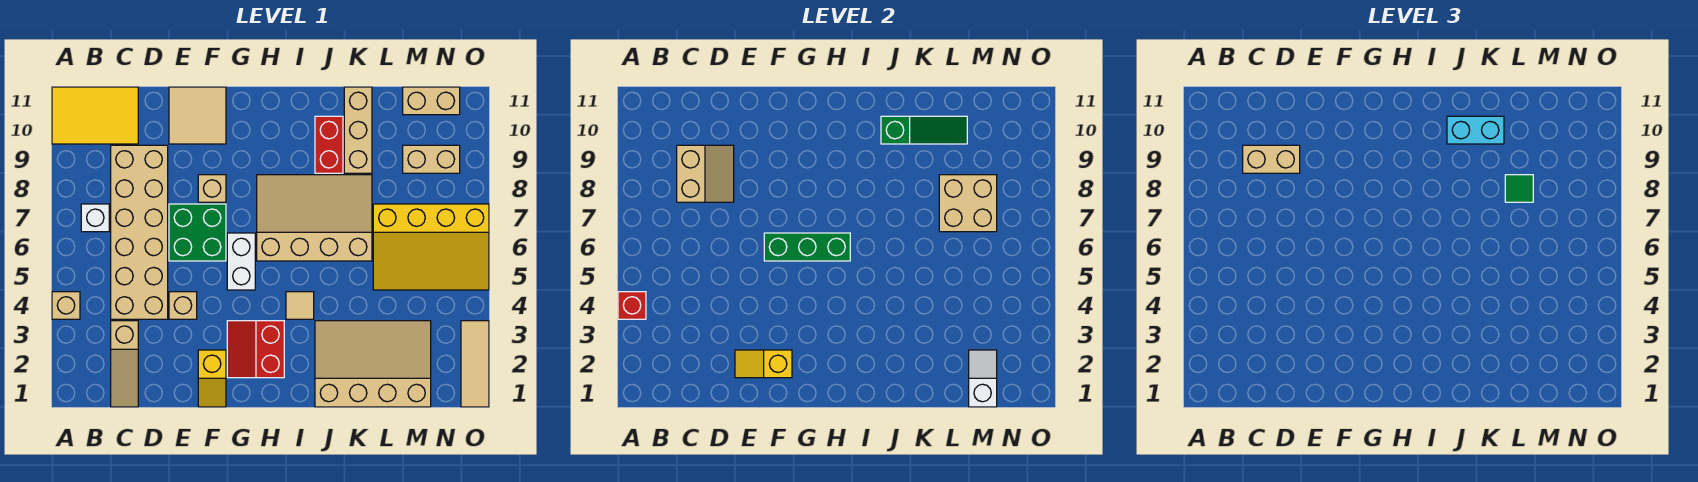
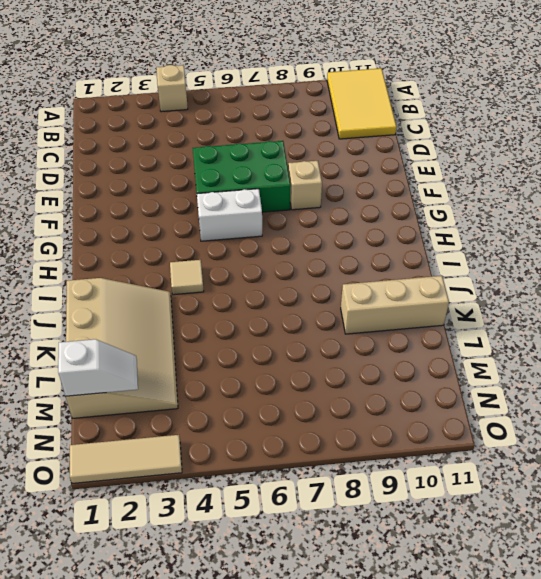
green brick E5:F7 level 1 -> green brick E6:F7 level 1
none -> white brick B7 level 1
none -> tan slope C1:C3 level 1 top 3
none -> tan brick C4:D9 level 1
none -> tan brick E4 level 1

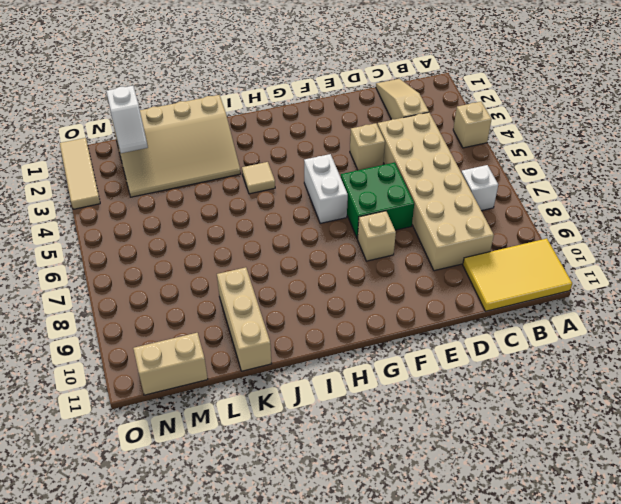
none -> tan tile E10:F11 level 1
none -> yellow slope F1:F2 level 1 top 2
none -> red slope G2:H3 level 1 top H
none -> tan slope H6:K8 level 1 top 6

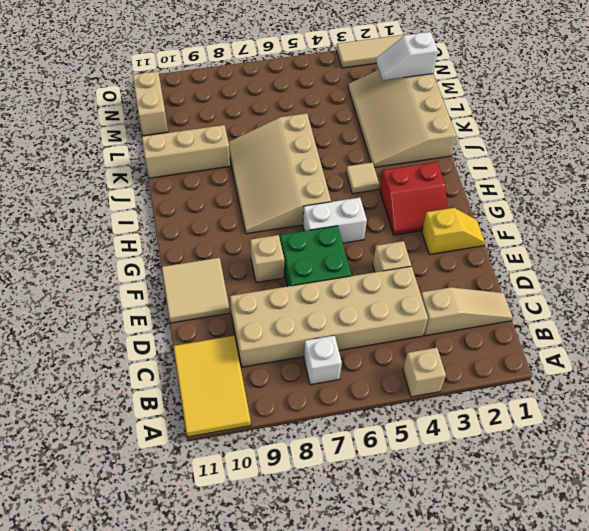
none -> red brick J9:J10 level 1
none -> yellow slope L5:O7 level 1 top 7
none -> tan brick M9:N9 level 1
none -> red brick A4 level 2

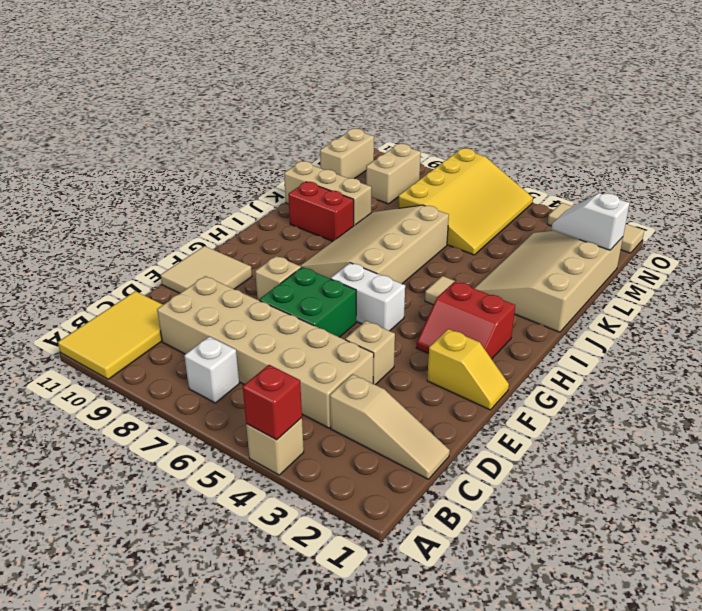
none -> tan slope C8:D9 level 2 top C
none -> yellow slope E2:F2 level 2 top F
none -> green brick F6:H6 level 2
none -> green slope J10:L10 level 2 top J

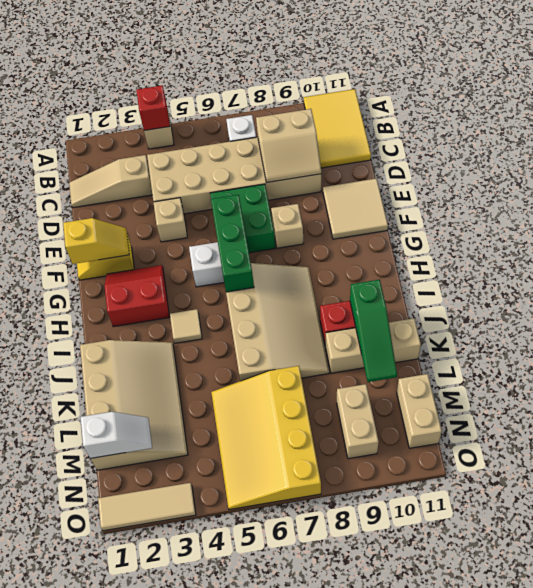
yellow slope F1:F2 level 2 top 1 -> yellow slope E2:F2 level 2 top F
none -> tan brick L7:M8 level 2
none -> tan brick C9:D9 level 3
none -> cyan brick J10:K10 level 3
none -> green tile L8 level 3

